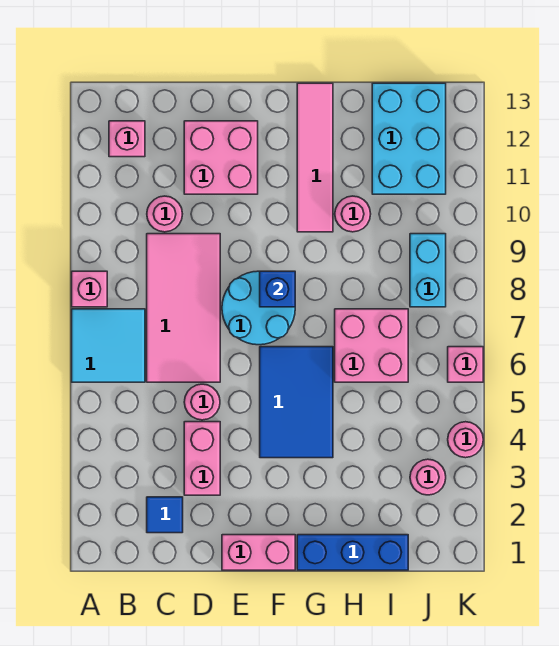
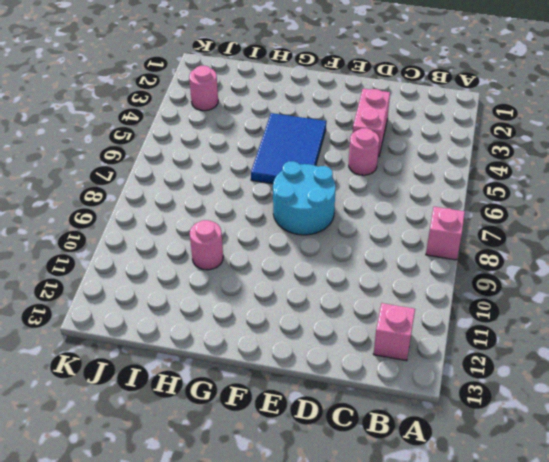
none -> cyan tile A6:B7 level 1
none -> blue tile C2 level 1
none -> pink tile C6:D9 level 1

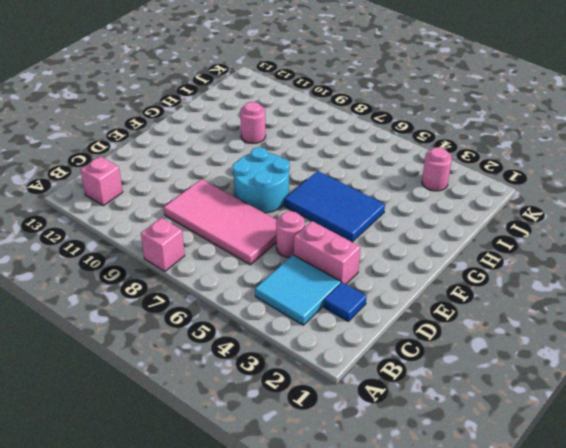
cyan tile B3:C4 level 1 -> cyan tile A6:B7 level 1
none -> pink round brick C10 level 1
none -> pink brick D11:E12 level 1
none -> pink brick E1:F1 level 1

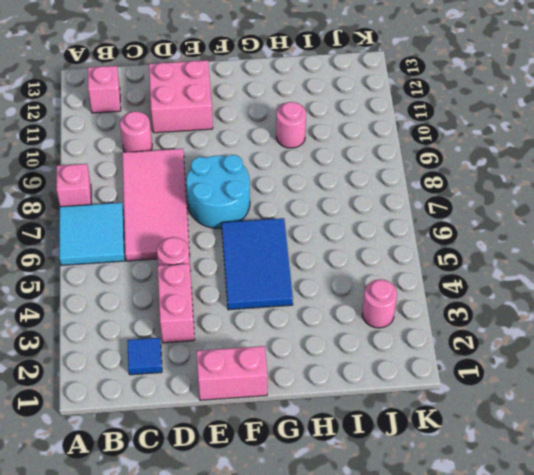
none -> blue brick G1:I1 level 1
none -> pink tile G10:G13 level 1
none -> pink brick H6:I7 level 1

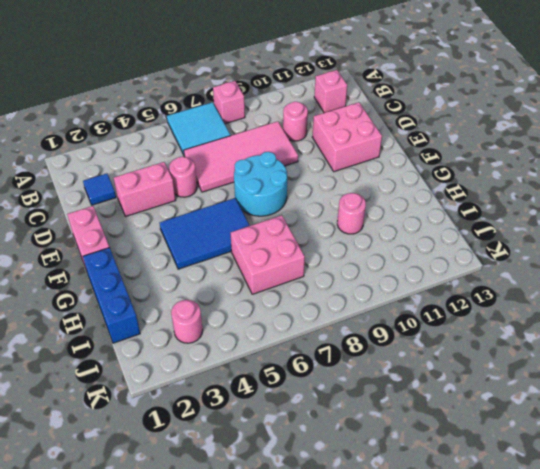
none -> pink tile G10:G13 level 1
none -> cyan brick I11:J13 level 1
none -> cyan brick J8:J9 level 1

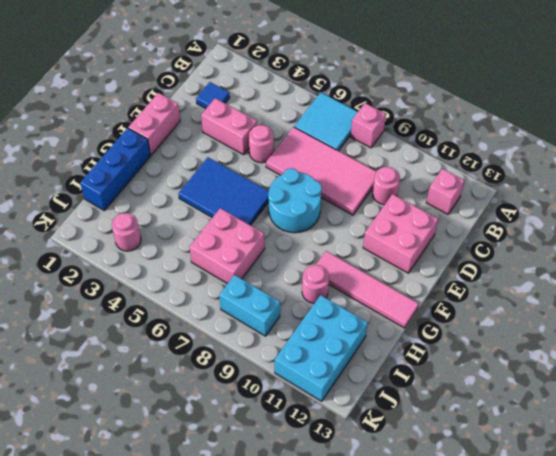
cyan brick I11:K12 level 1 -> cyan brick I11:J13 level 1
none -> pink round brick K4 level 1
none -> pink brick K6 level 1
none -> blue brick F8 level 2

